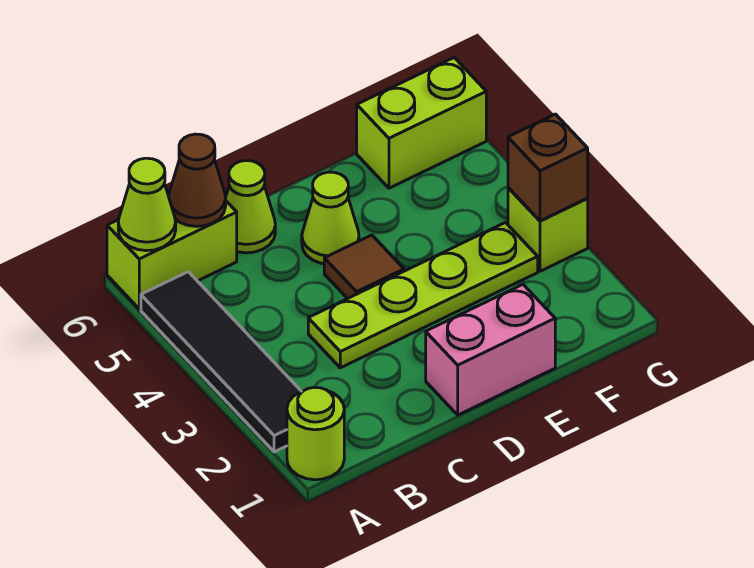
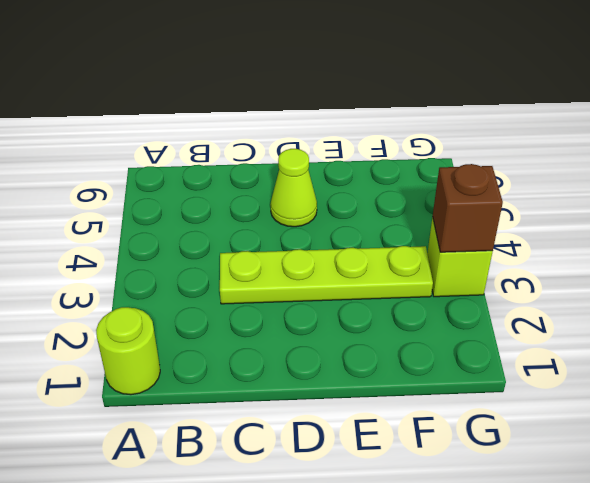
none -> black tile A2:A5 level 1
none -> lime brick A6:B6 level 1
none -> lime cone C6 level 1

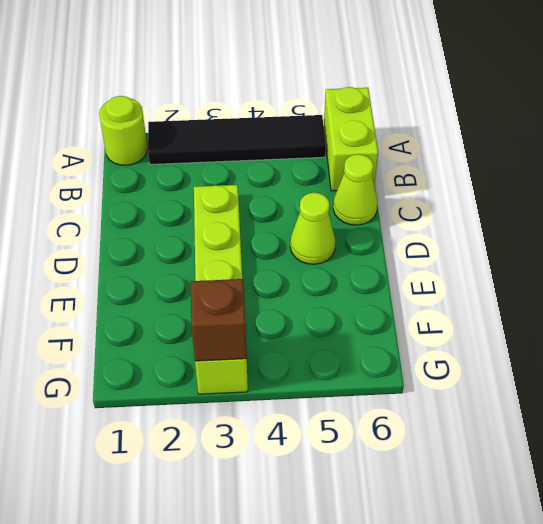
none -> pink brick D1:E1 level 1
none -> brown tile D4 level 1
none -> lime brick F6:G6 level 1

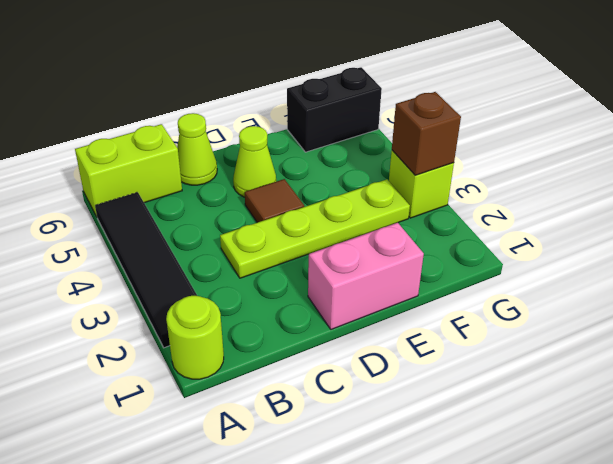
black brick F6:G6 level 1 -> lime brick F6:G6 level 1
none -> lime cone A6 level 2
none -> brown cone B6 level 2

